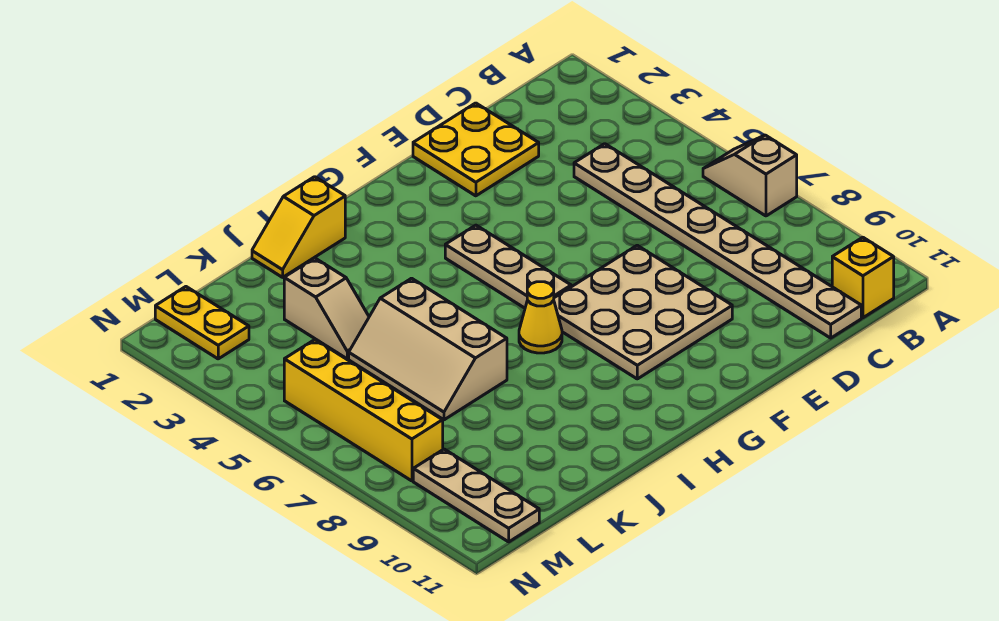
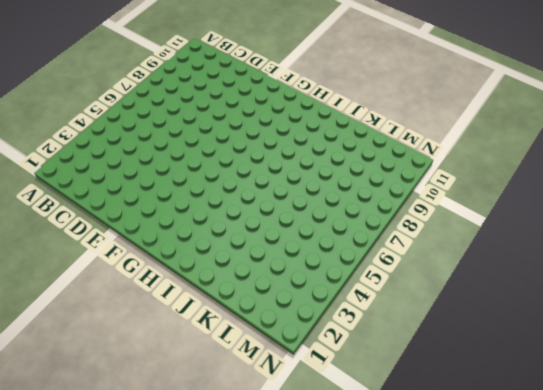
none -> tan slope A6:A7 level 1 top 7
none -> yellow brick B11 level 1
none -> tan plate C4:C11 level 1

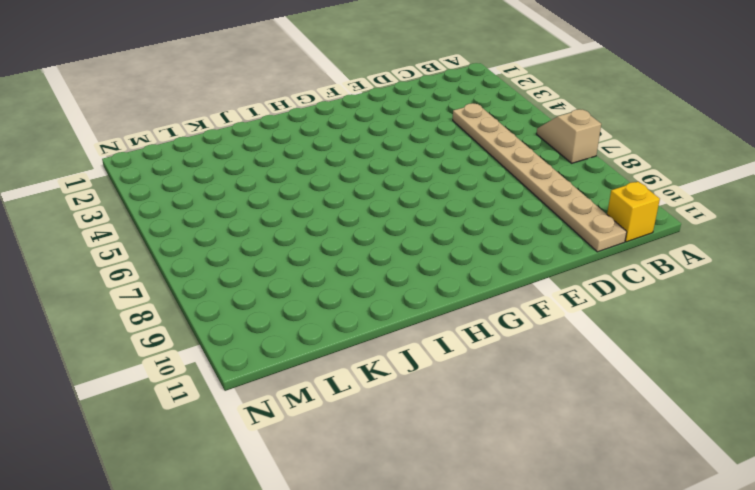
none -> yellow plate D1:E2 level 1
none -> tan plate E7:G9 level 1
none -> tan plate G4:G6 level 1

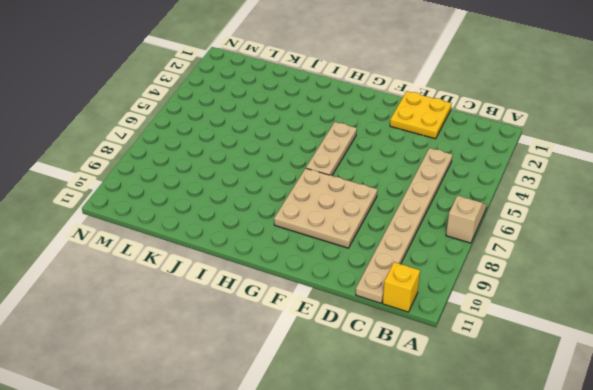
none -> yellow cone H7 level 1
none -> yellow slope I1:J1 level 1 top I
none -> tan slope J5:K7 level 1 top J

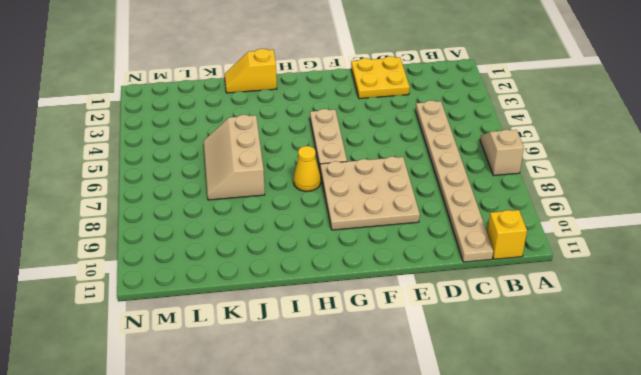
none -> tan slope K3:K4 level 1 top 3
none -> yellow plate M1:M2 level 1
none -> yellow brick M5:M8 level 1

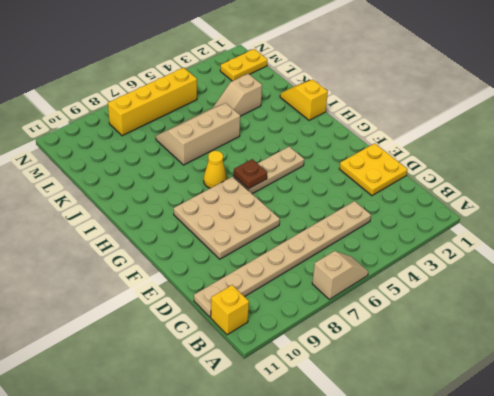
brown plate G6 level 2 -> none
none -> tan plate M9:M11 level 1

